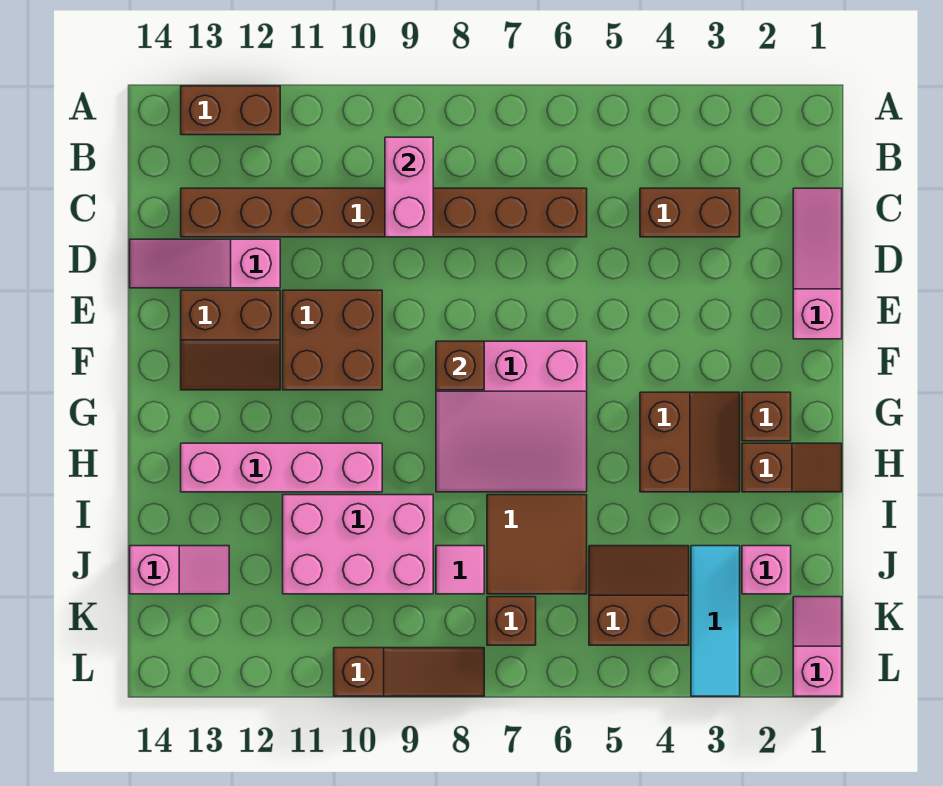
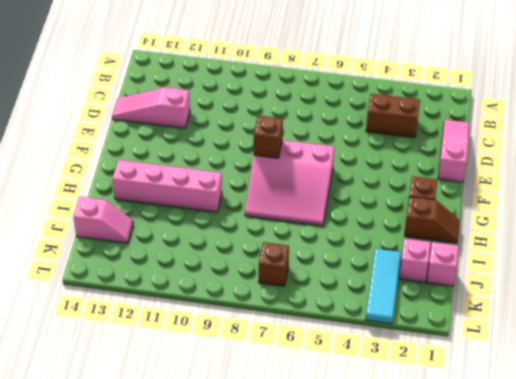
pink brick J1 level 1 -> none
none -> brown brick A12:A13 level 1
none -> brown brick C6:C13 level 1
none -> brown brick E10:F11 level 1

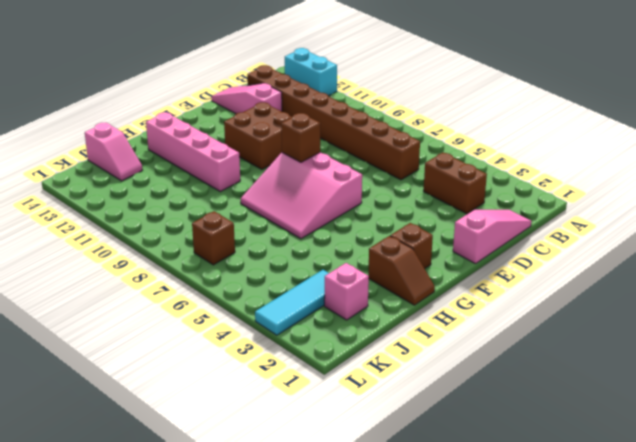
cyan brick A12:A13 level 1 -> brown brick A12:A13 level 1
none -> brown slope E12:F13 level 1 top E
none -> brown slope G3:H4 level 1 top 4
none -> brown tile I6:J7 level 1

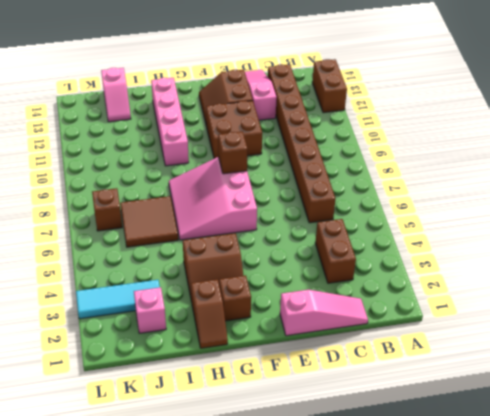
none -> pink brick I9:J11 level 1
none -> brown slope J4:K5 level 1 top K
none -> pink tile J8 level 1

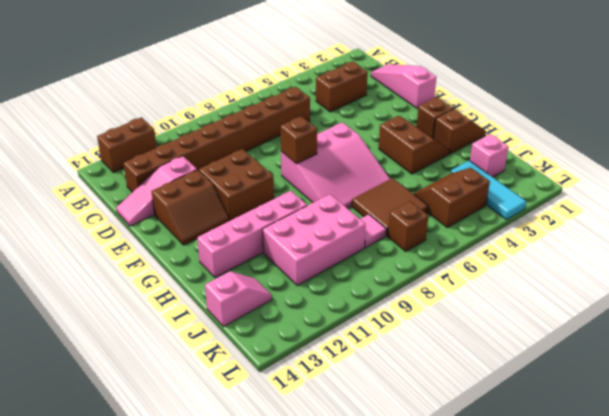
none -> pink slope K1:L1 level 1 top L
none -> brown slope L8:L10 level 1 top 10
none -> pink brick B9:C9 level 2

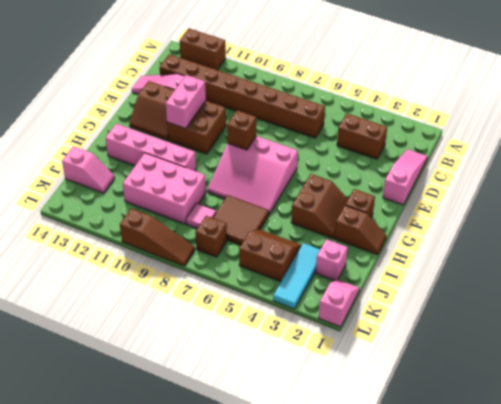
pink brick E11:F11 level 2 -> pink brick B9:C9 level 2

